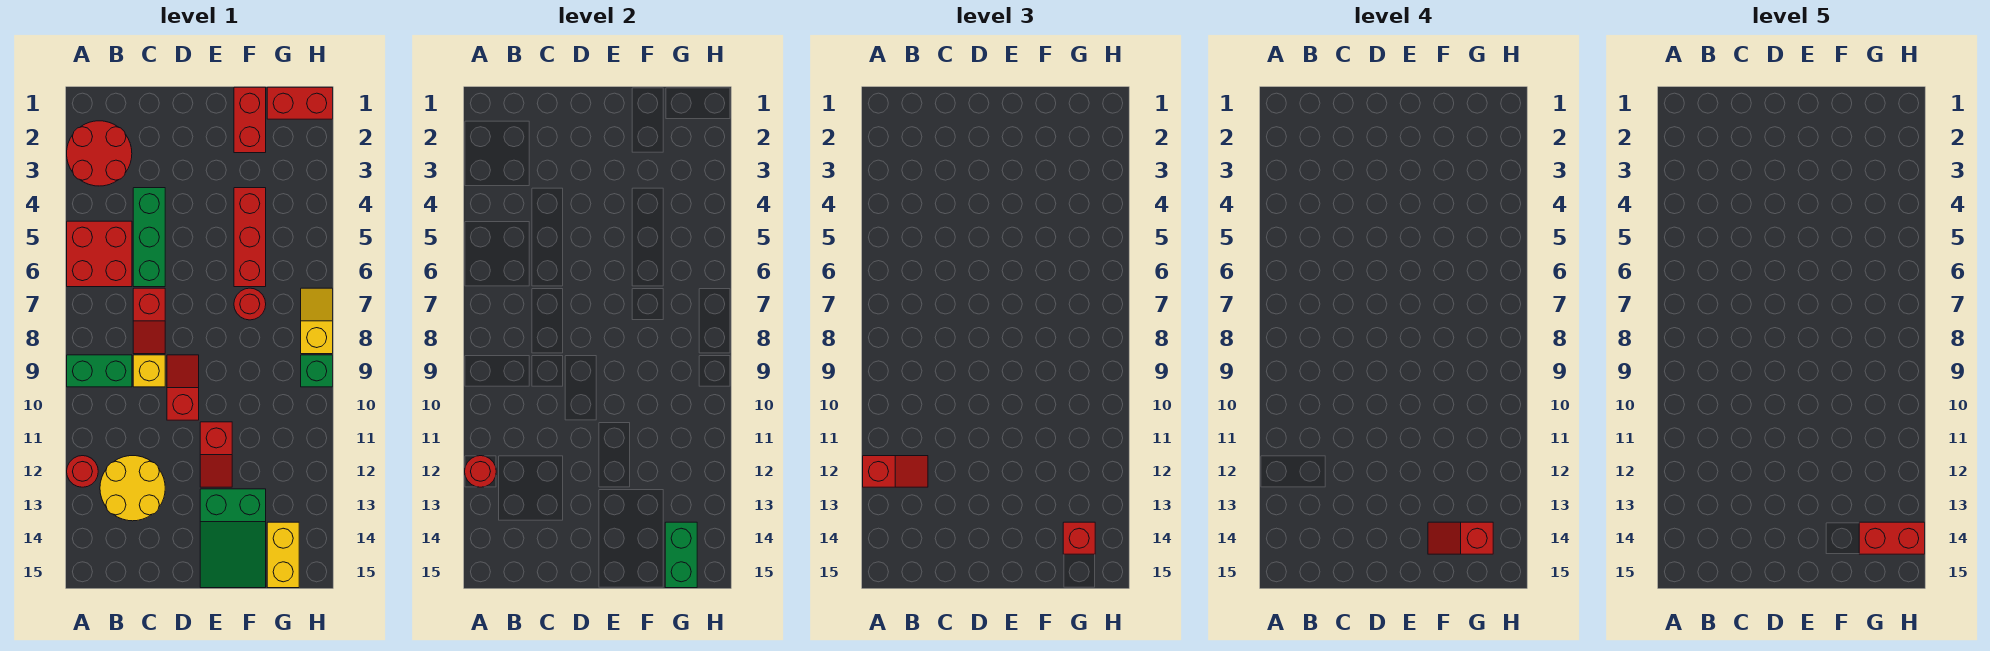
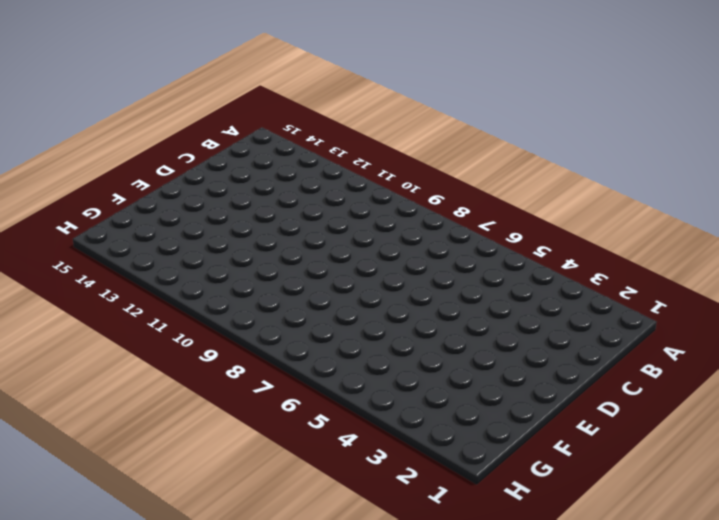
none -> red round brick A2:B3 level 1
none -> red brick A5:B6 level 1
none -> green brick A9:B9 level 1

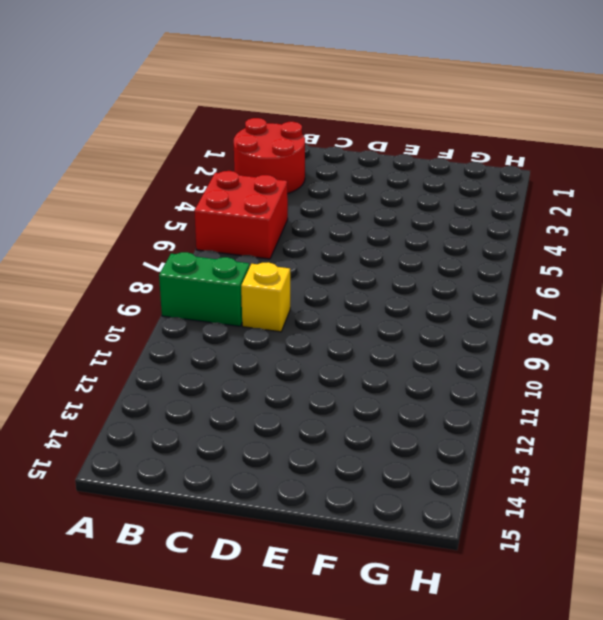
none -> red round brick A12 level 1
none -> yellow round brick B12:C13 level 1
none -> green brick C4:C6 level 1

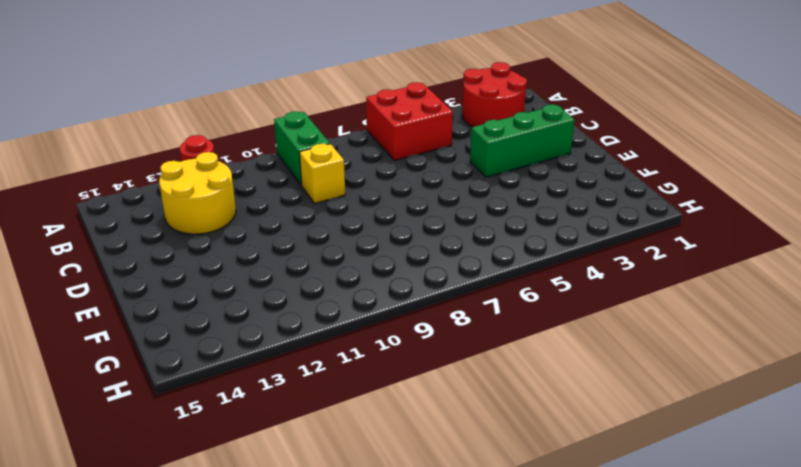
green brick D2:D4 level 1 -> green brick C4:C6 level 1
none -> red slope C7:C8 level 1 top 7
none -> red slope D9:D10 level 1 top 10
none -> red slope E11:E12 level 1 top 11

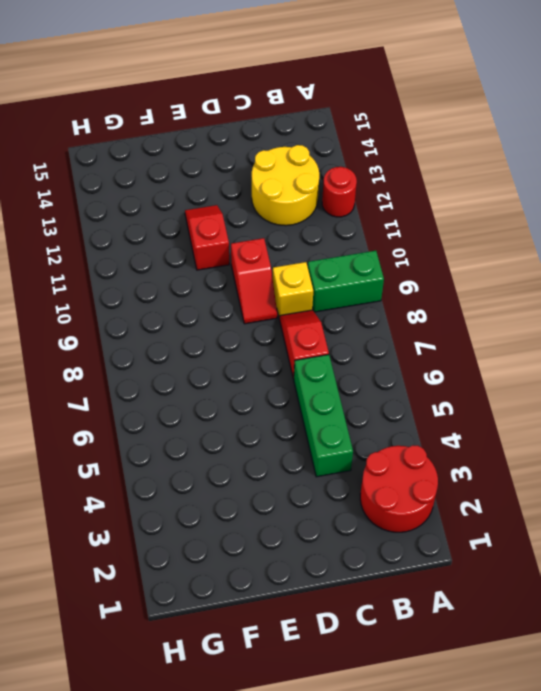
none -> red brick A5:B6 level 1
none -> green slope E13:F15 level 1 top 13
none -> red brick F1:F2 level 1

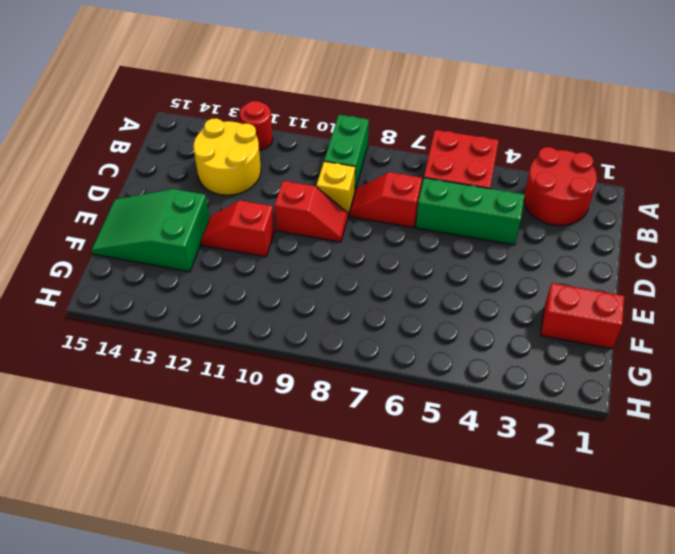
none -> red brick F4:F6 level 1
none -> red round brick F7 level 1
none -> red brick G1:H1 level 1

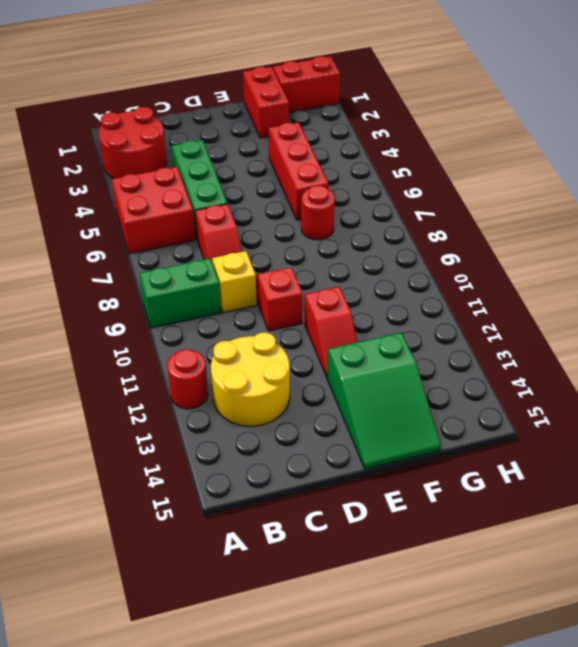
none -> yellow brick G14:G15 level 1
none -> yellow slope H7:H8 level 1 top 8
none -> green brick H9 level 1

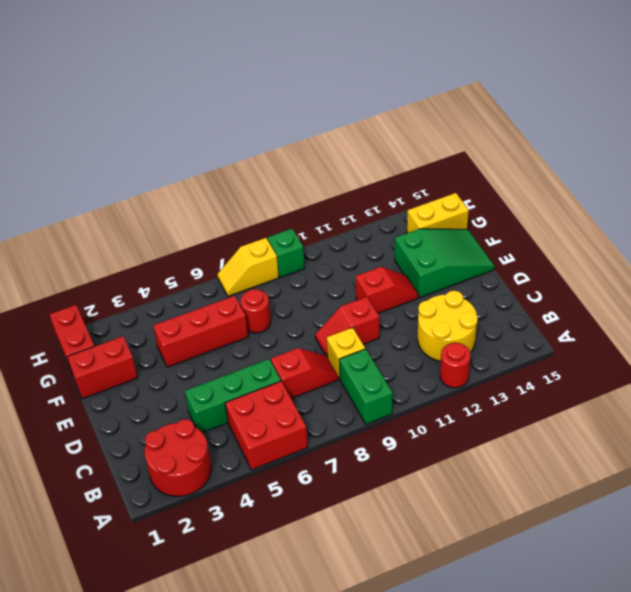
none -> red round brick A12 level 2
none -> green brick G14:G15 level 2
none -> red slope A12:B12 level 3 top A

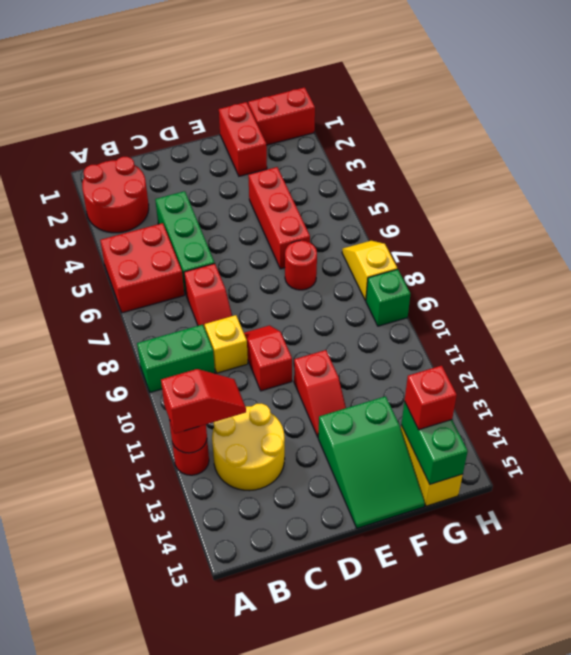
none -> red slope F14:G14 level 4 top G
none -> red brick G14:H14 level 5

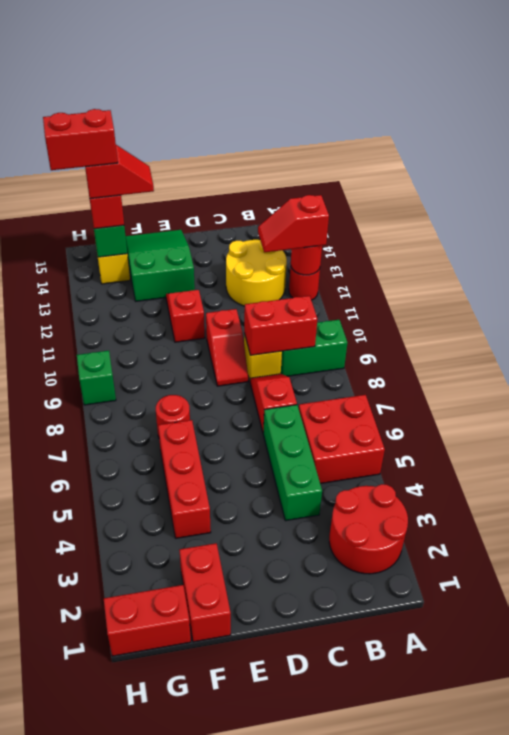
red brick B9:C9 level 2 -> none
none -> yellow slope H7:H8 level 1 top 8

